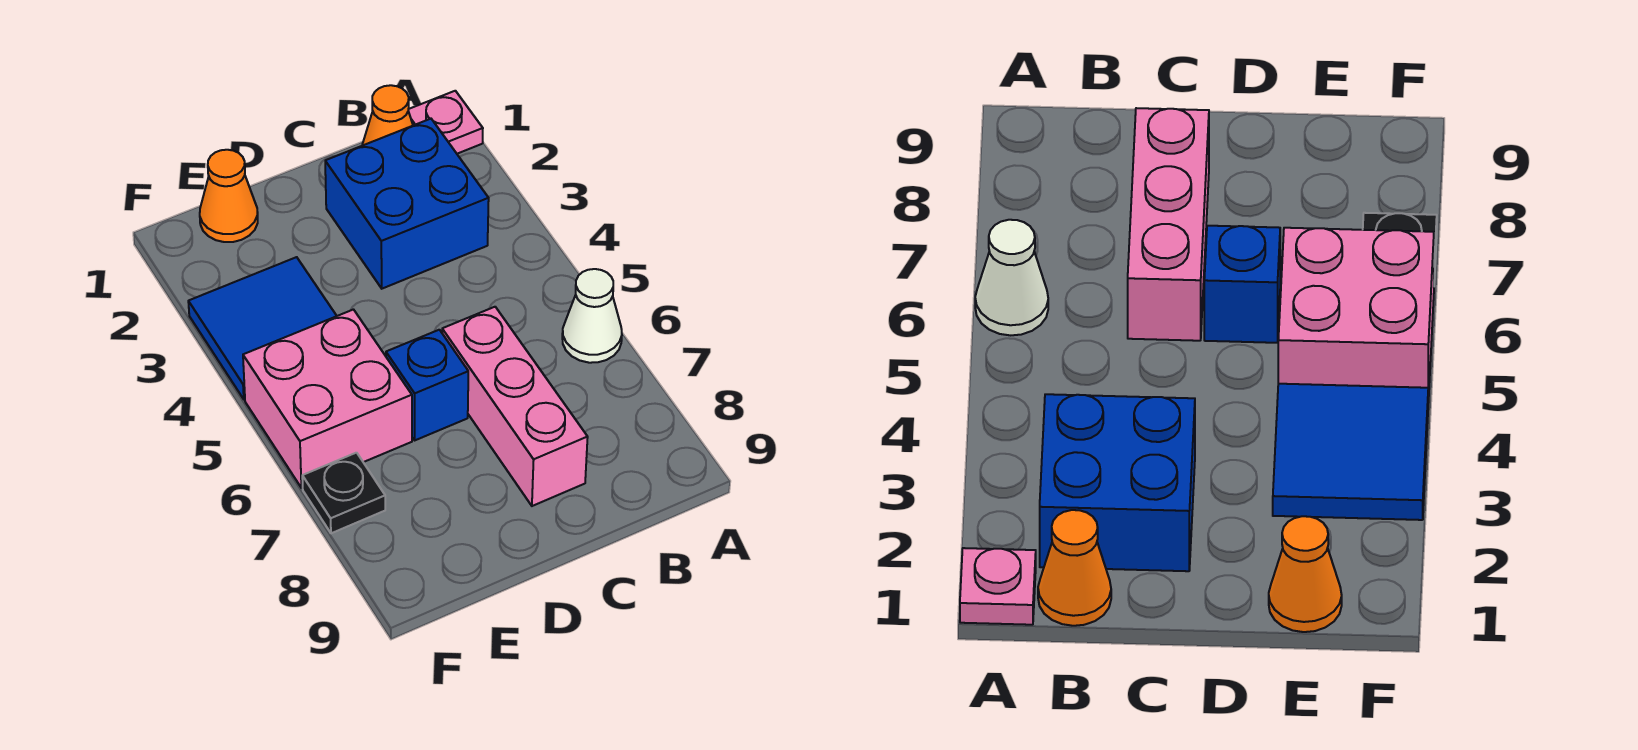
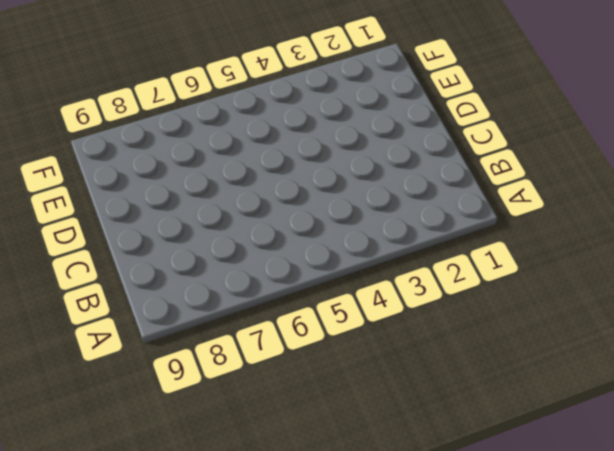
none -> pink plate A1 level 1
none -> white cone A6 level 1

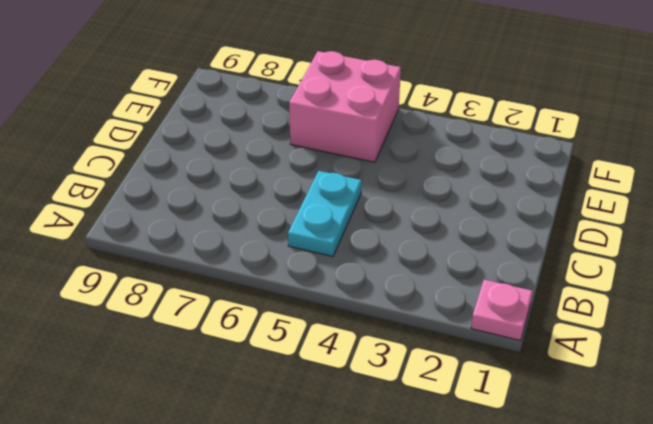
cyan plate B5:C5 level 1 -> none
none -> white cone A6 level 1
none -> orange cone B1 level 1

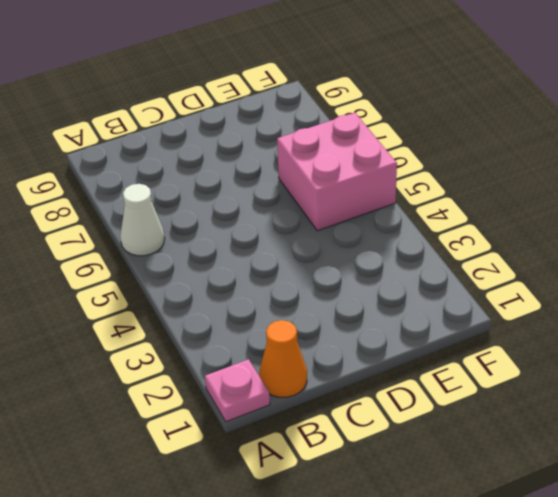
none -> blue brick B2:C3 level 1
none -> pink brick C6:C8 level 1

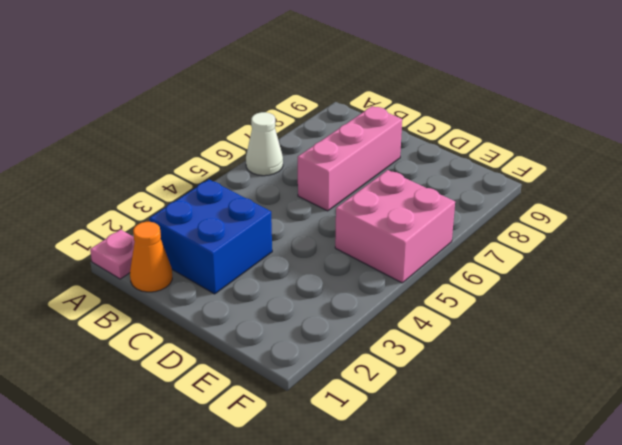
none -> blue brick D6 level 1
none -> orange cone E1 level 1

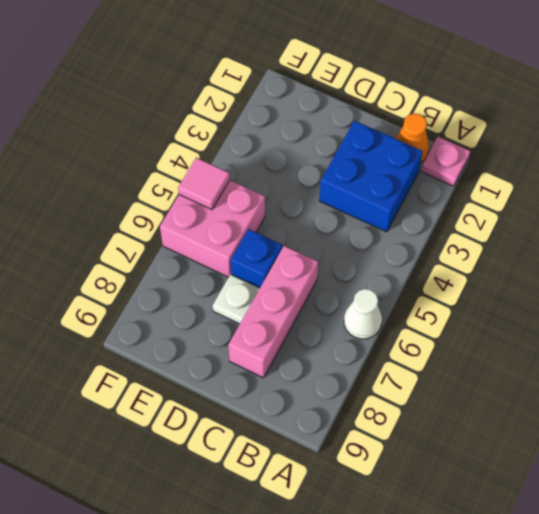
white plate D7 level 1 -> none
pink tile F5 level 2 -> none
none -> orange cone E1 level 1
none -> blue tile E3:F4 level 1

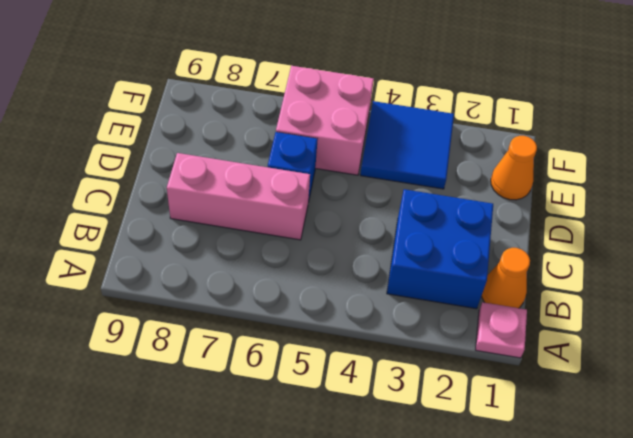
none -> white cone A6 level 1
none -> black plate F7 level 1

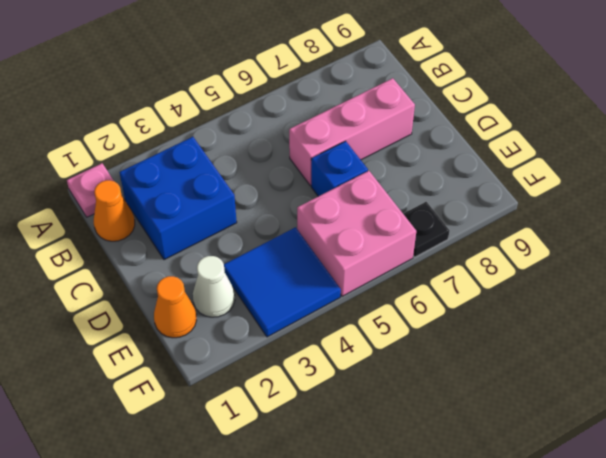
white cone E2 level 1 -> white cone A6 level 1

